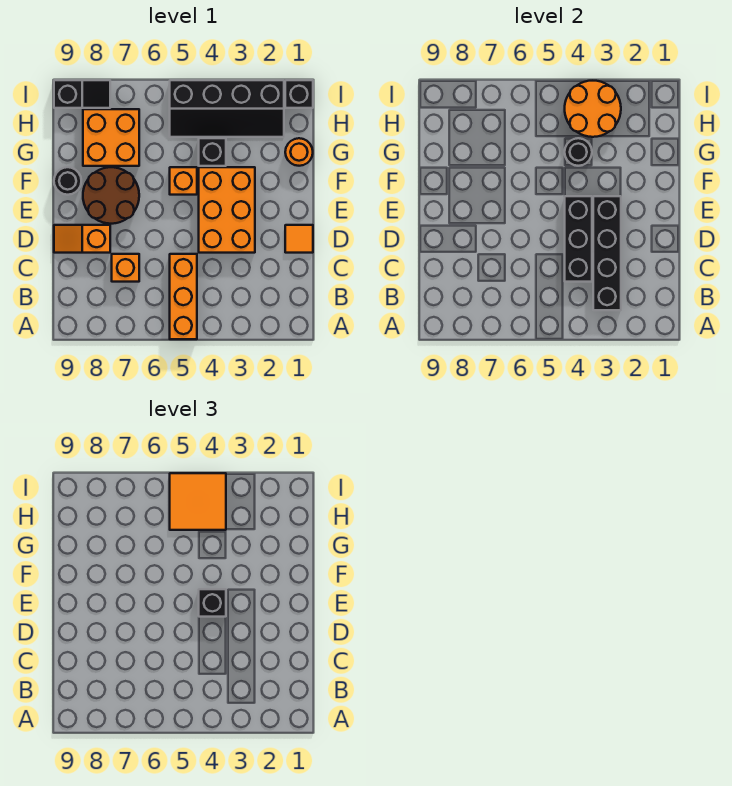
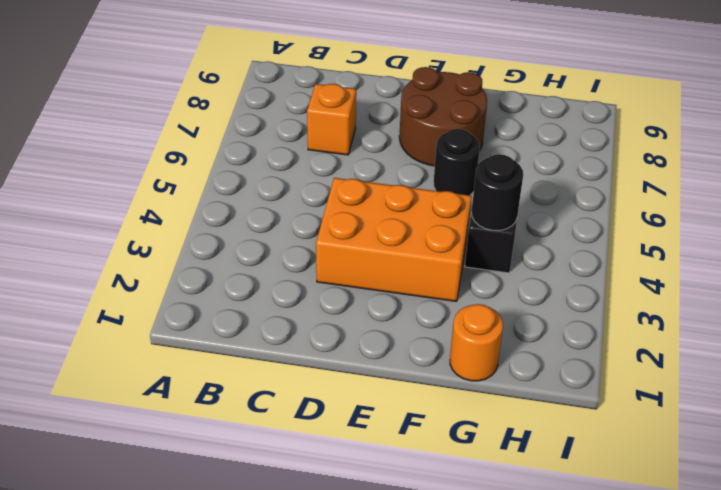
black round brick F6 level 1 -> black round brick F9 level 1
none -> orange brick A5:C5 level 1
none -> orange tile D1 level 1
none -> orange slope D8:D9 level 1 top 8

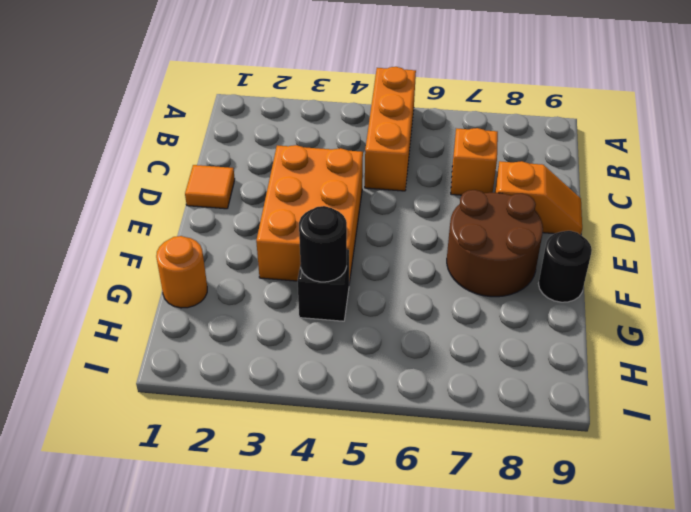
none -> orange brick F5 level 1
none -> orange brick G7:H8 level 1
none -> black slope H2:I5 level 1 top I

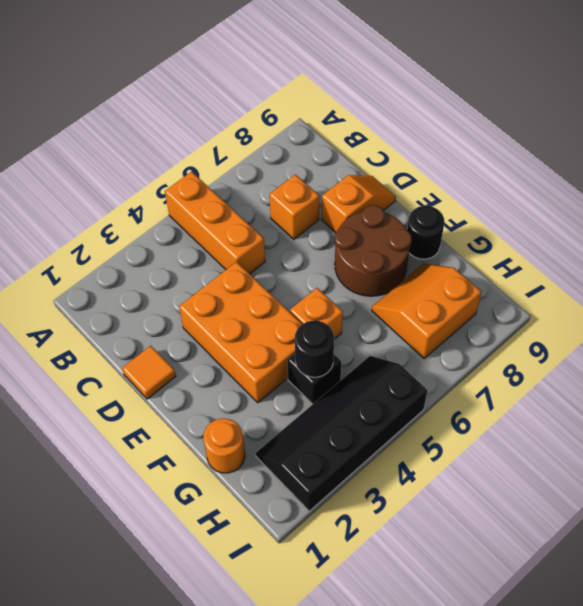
orange slope G7:H8 level 1 top H -> orange brick G7:H8 level 1
none -> black brick I1 level 1
none -> black slope I8:I9 level 1 top 9
none -> black brick B3:E3 level 2

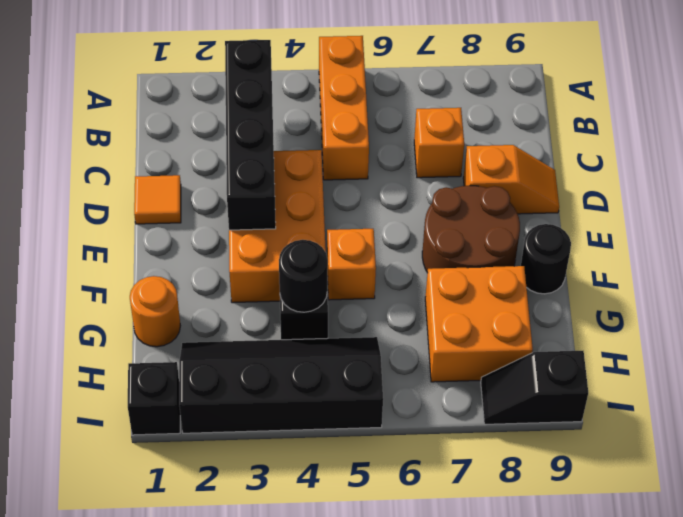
none -> black brick C4:E4 level 2
none -> orange round brick H3:I4 level 2
none -> black brick E4 level 3

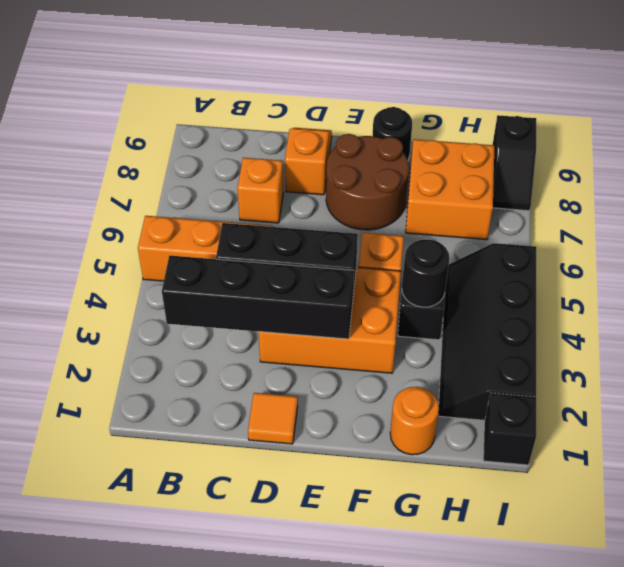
none -> orange round brick H3:I4 level 2
none -> black brick E4 level 3
none -> orange tile H4:I5 level 3

